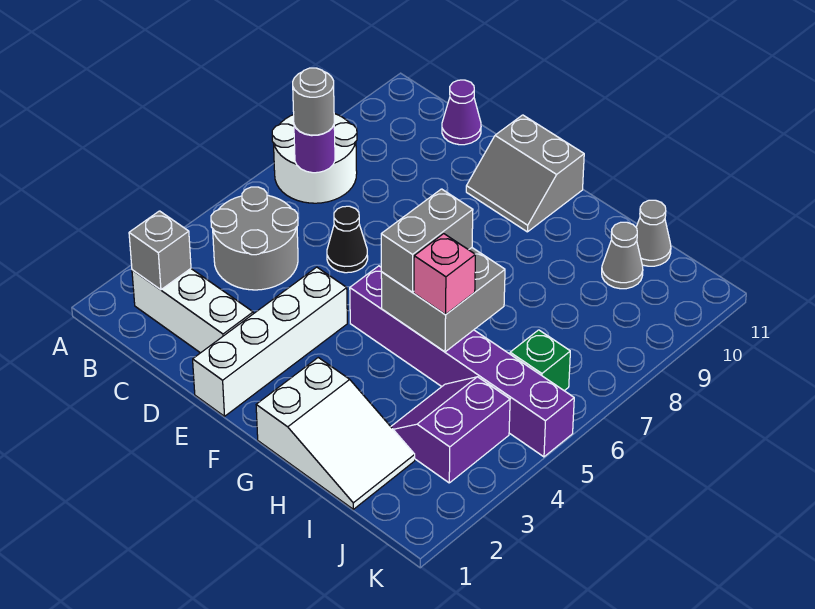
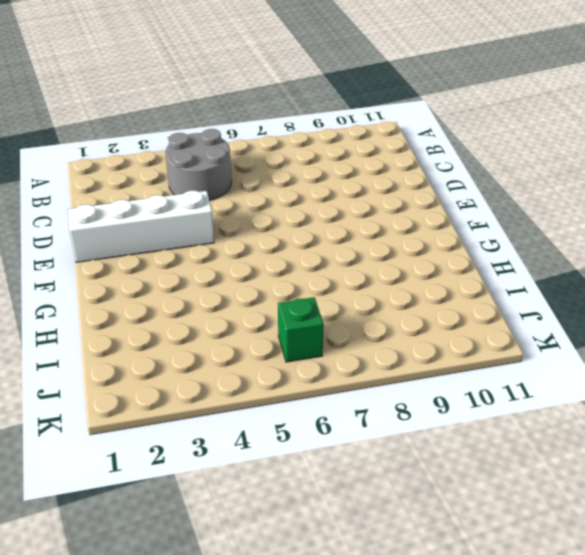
none -> white round brick A7:B8 level 1
none -> white brick B2:D2 level 1
none -> purple cone C11 level 1

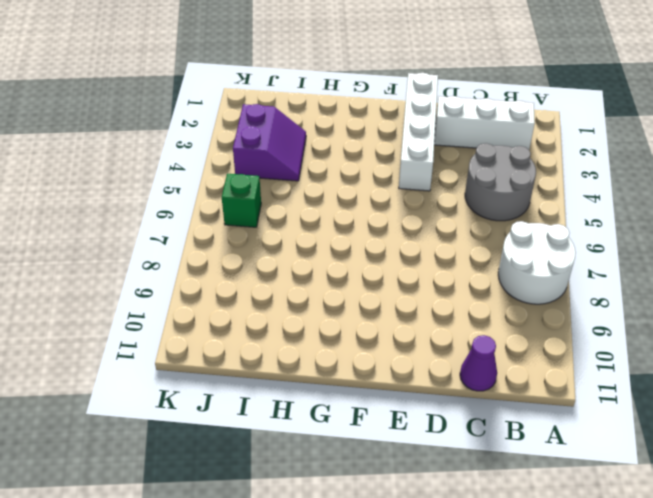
none -> black cone D6 level 1
none -> grey slope E10:F11 level 1 top 11
none -> purple brick F5:K5 level 1

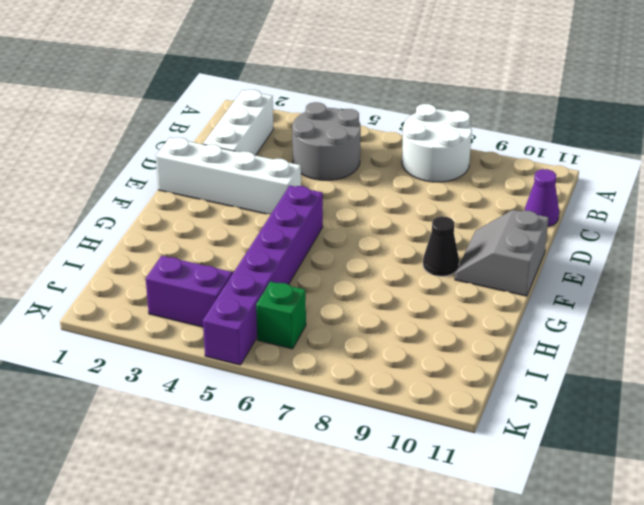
black cone F9 level 1 -> black cone D6 level 1
none -> white slope G1:I2 level 1 top G
none -> grey cone I10 level 1
none -> grey cone I11 level 1

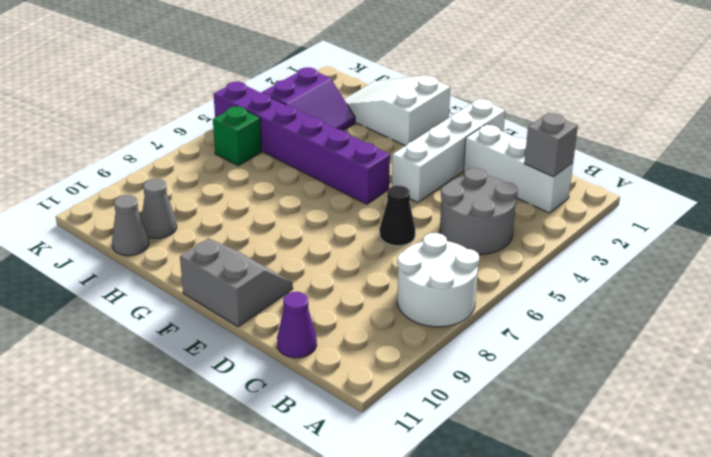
none -> purple round brick B7 level 2
none -> grey brick G5:H6 level 2
none -> grey round brick B7 level 3

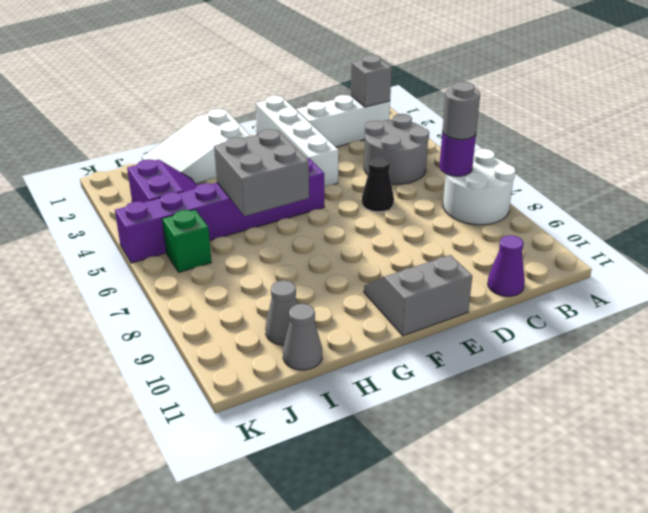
none -> grey brick G5:G6 level 3
none -> pink brick H5 level 3

